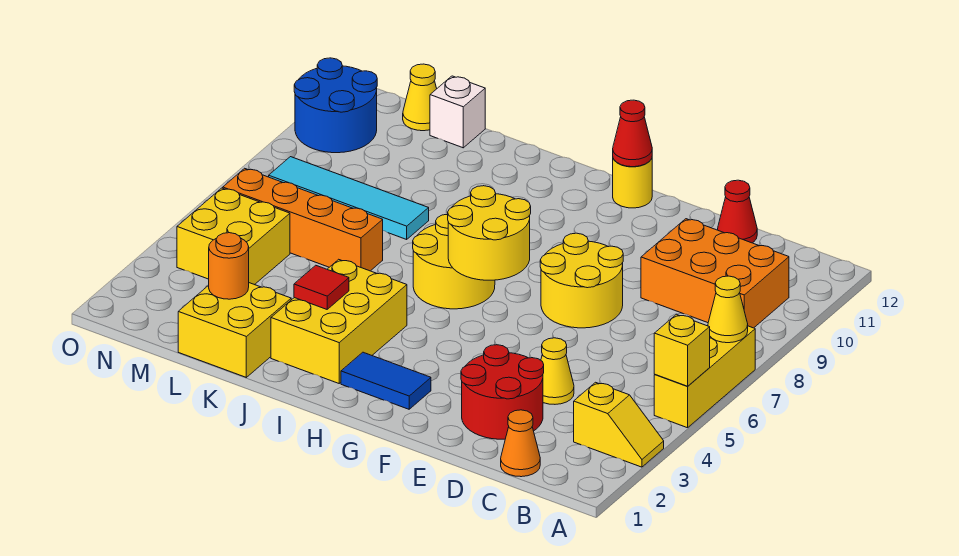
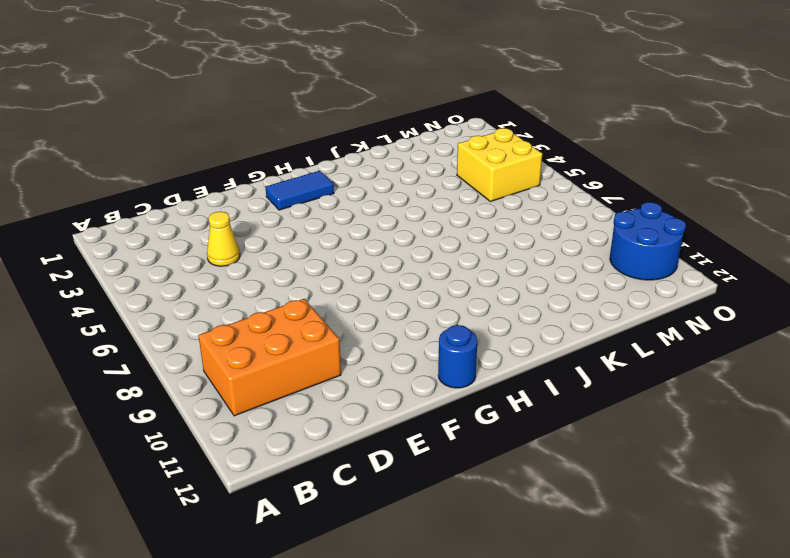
blue round brick G12 level 1 -> yellow round brick G12 level 1
none -> yellow slope A3:B3 level 1 top B
none -> yellow brick A5:A7 level 1
none -> orange cone C1 level 1

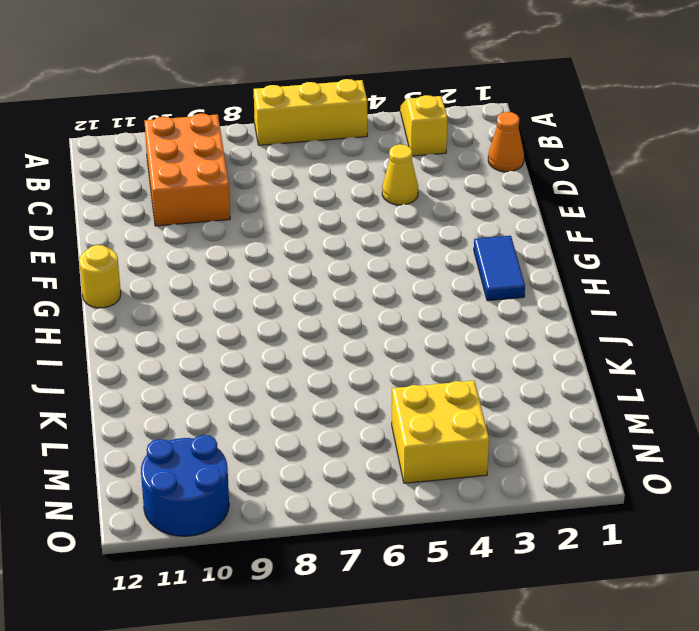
none -> red round brick D2:E3 level 1
none -> red cone D12 level 1
none -> yellow round brick E7:F8 level 1

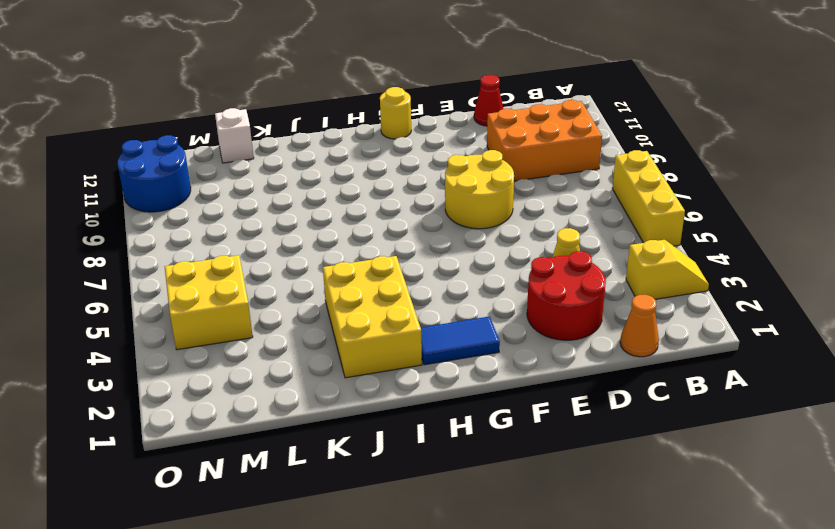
none -> yellow round brick H6:I7 level 1
none -> yellow brick K1:L2 level 1
none -> orange brick K6:N6 level 1

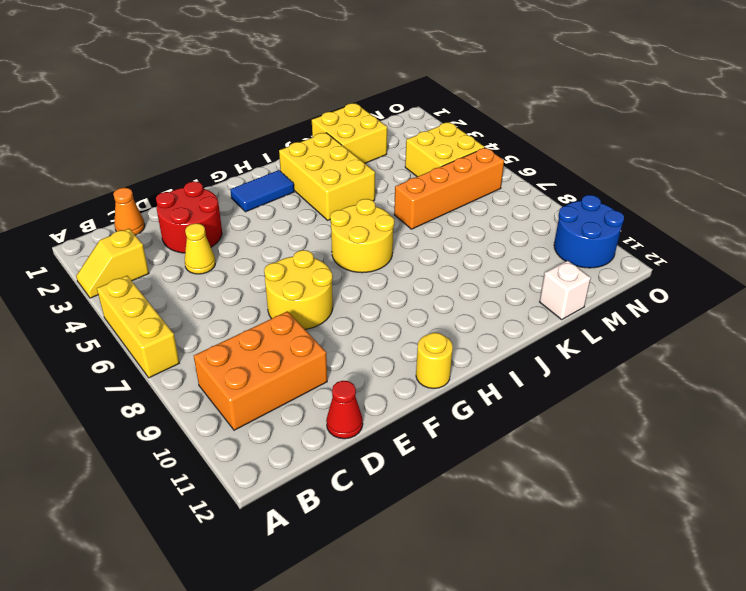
none -> cyan tile K8:N8 level 1
none -> yellow cone M12 level 1
none -> yellow brick A5 level 2

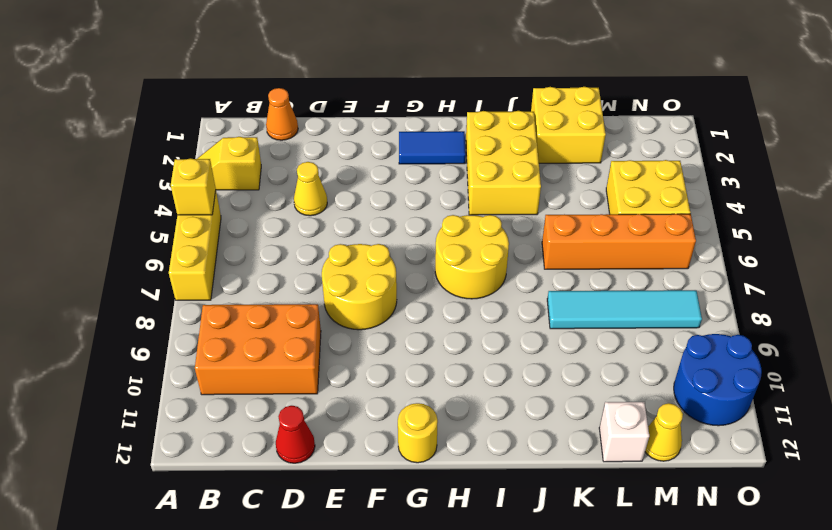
none -> red round brick D2:E3 level 1
none -> yellow cone A7 level 2
none -> yellow round brick G6:H7 level 2

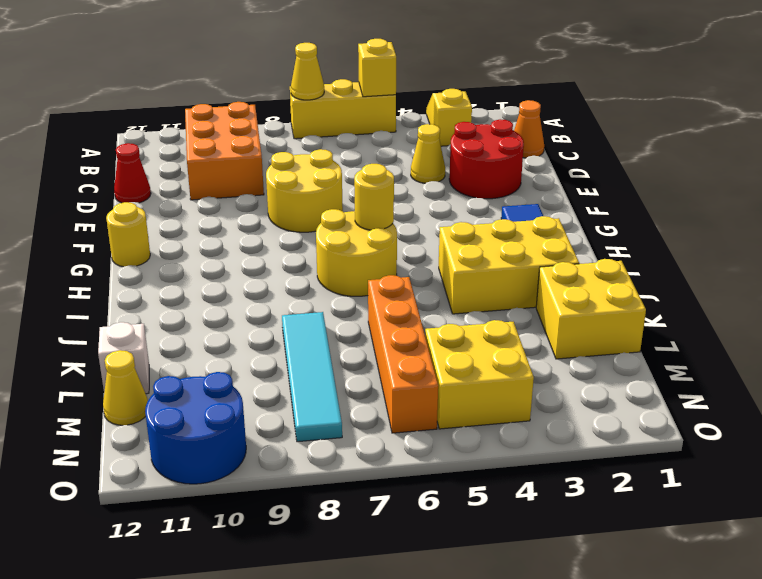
yellow round brick H6 level 2 -> yellow round brick G6:H7 level 2
none -> red cone G12 level 2
none -> red tile J3 level 2
none -> orange round brick L2 level 2

